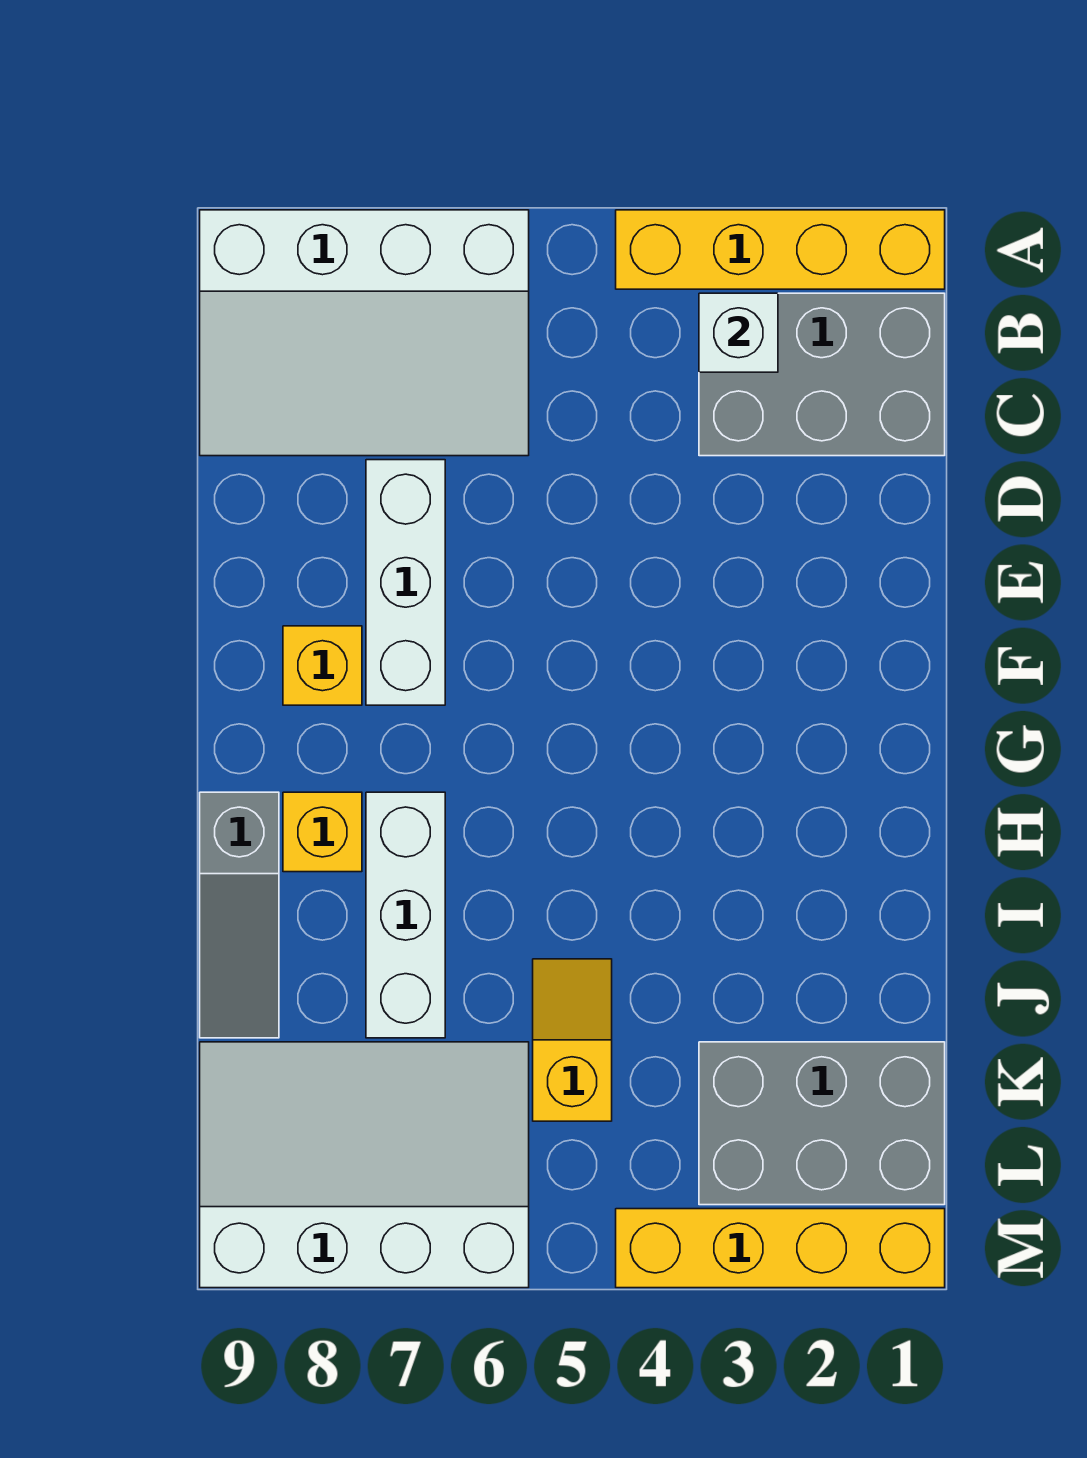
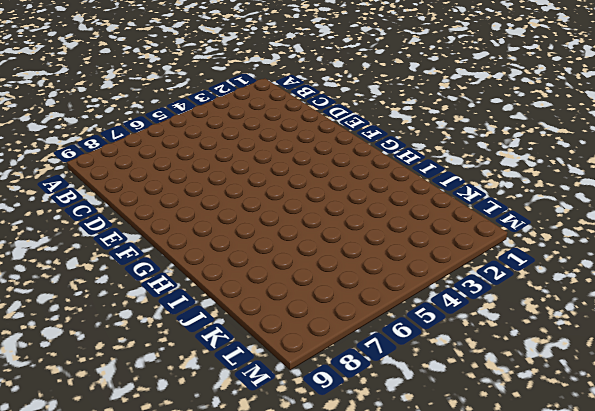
none -> yellow brick A1:A4 level 1
none -> white slope A6:C9 level 1 top A
none -> grey brick B1:C3 level 1

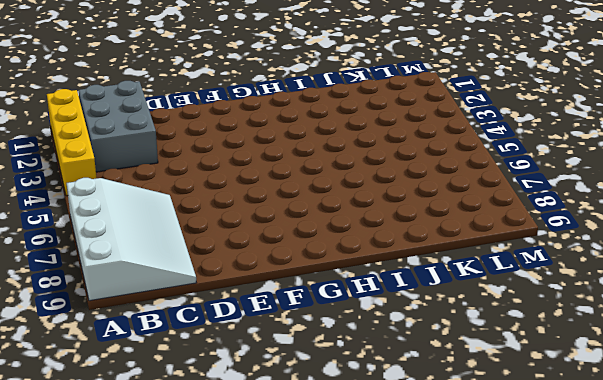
none -> white brick D7:F7 level 1
none -> yellow brick F8 level 1
none -> white brick H7:J7 level 1

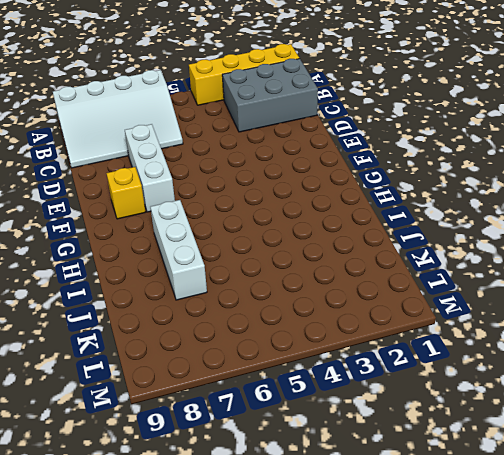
none -> yellow brick H8 level 1
none -> grey slope H9:J9 level 1 top H
none -> yellow slope J5:K5 level 1 top K

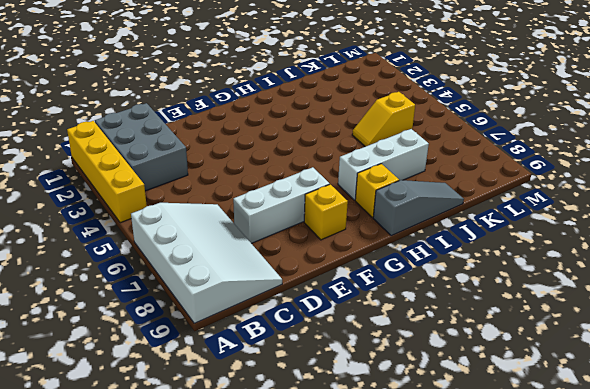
none -> grey brick K1:L3 level 1
none -> white slope K6:M9 level 1 top M
none -> yellow brick M1:M4 level 1

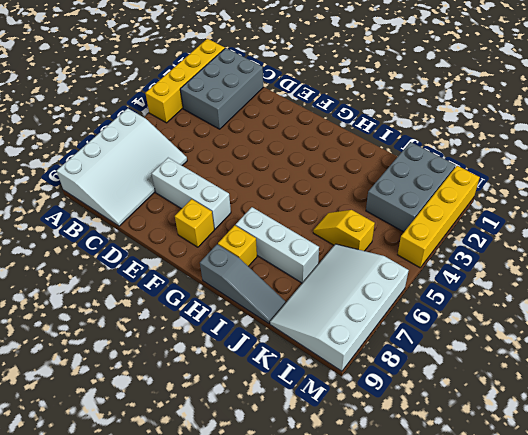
none -> white brick B3 level 2

